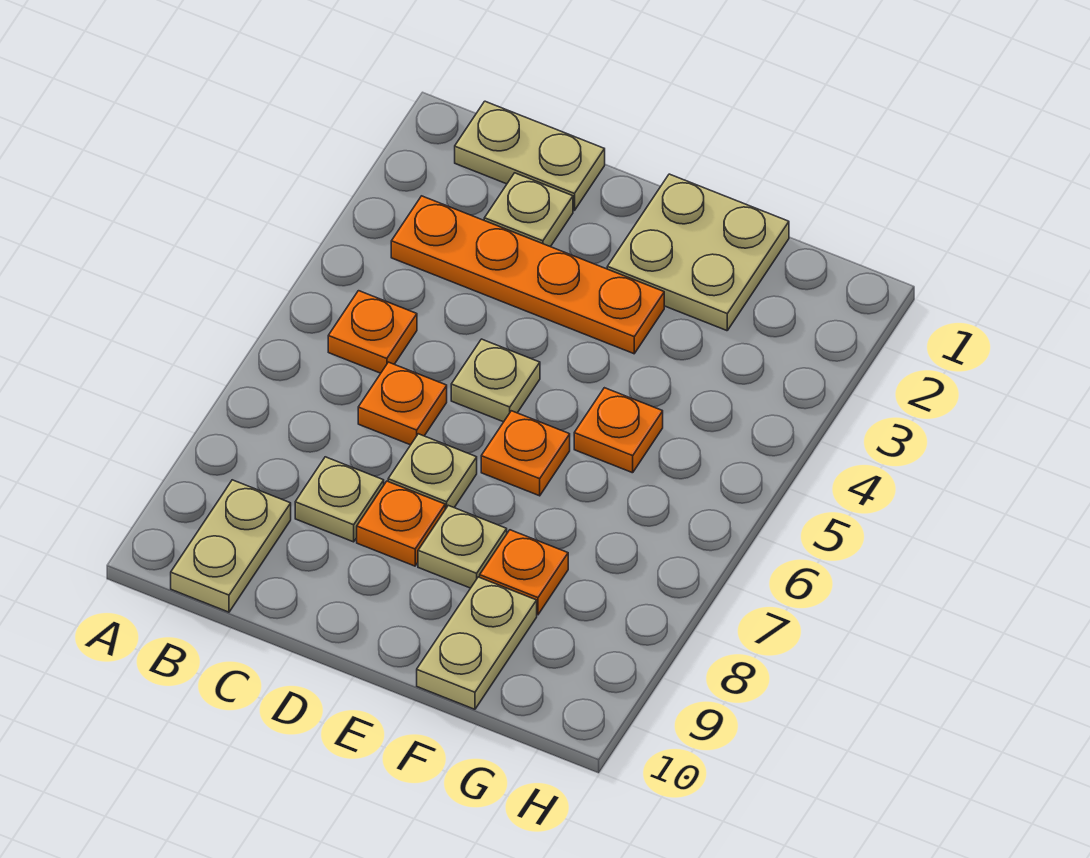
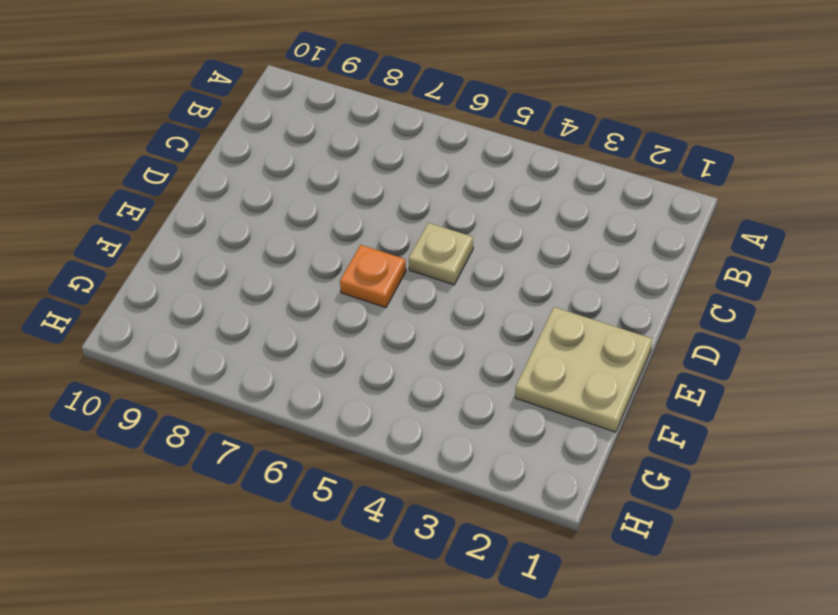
none -> tan plate B1:C1 level 1
none -> orange plate B3:E3 level 1
none -> orange plate B5 level 1

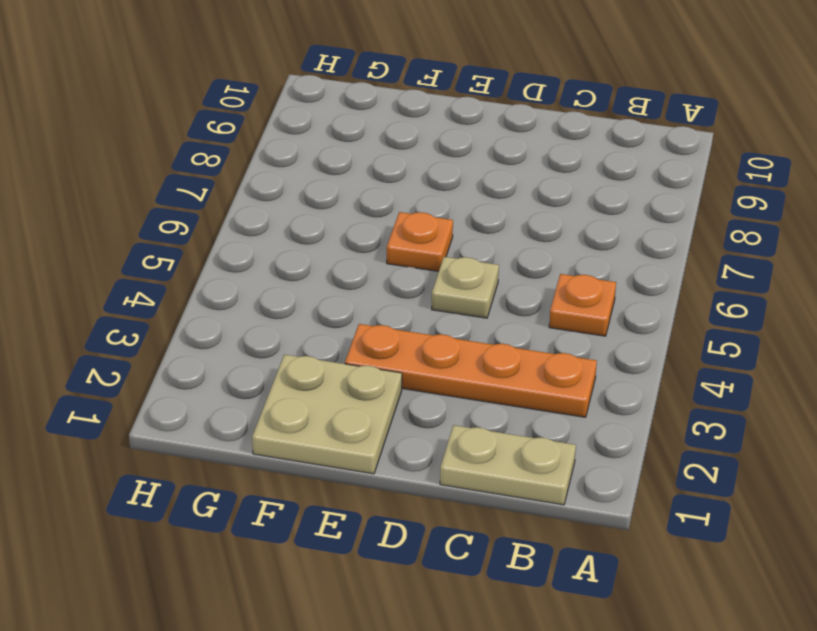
none -> tan plate B9:B10 level 1
none -> tan plate C2 level 1
none -> orange plate C6 level 1

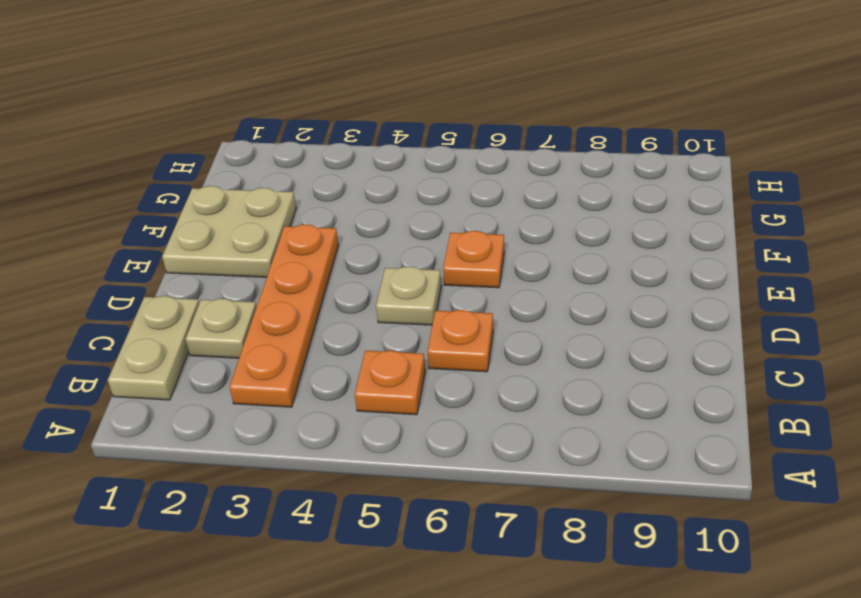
none -> tan plate B9:B10 level 1
none -> tan plate C8 level 1
none -> tan plate D7 level 1

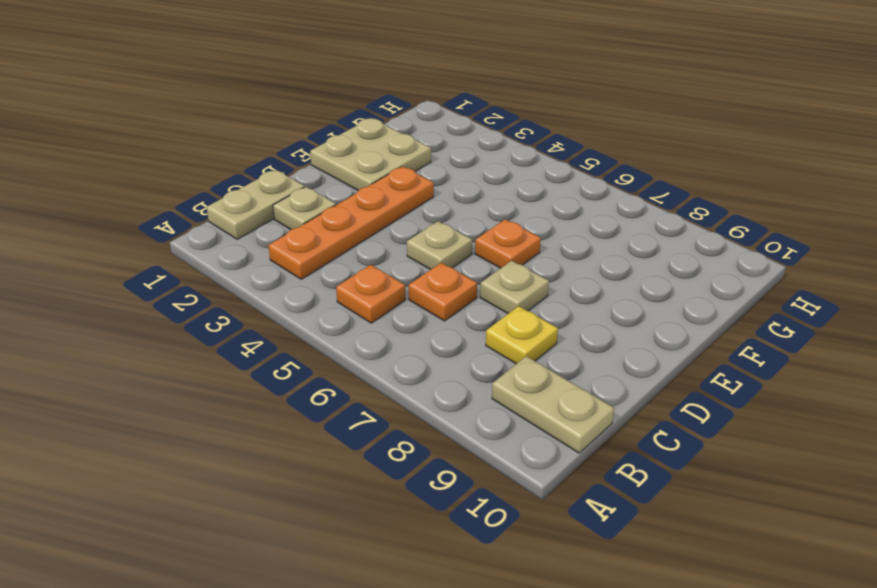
yellow plate C8 level 1 -> tan plate C8 level 1
none -> orange plate D8 level 1
none -> tan plate E8 level 1
none -> orange plate F5 level 1

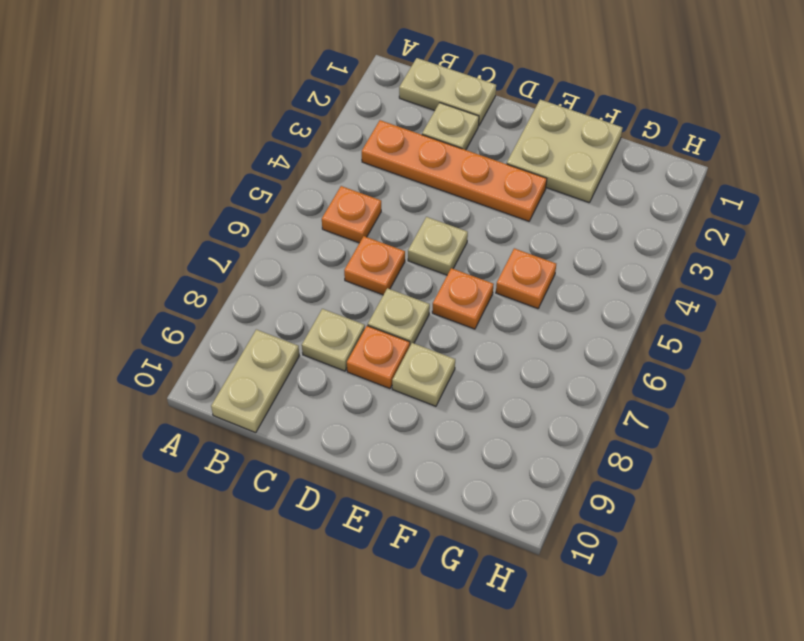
none -> orange plate F8 level 1
none -> tan plate F9:F10 level 1

